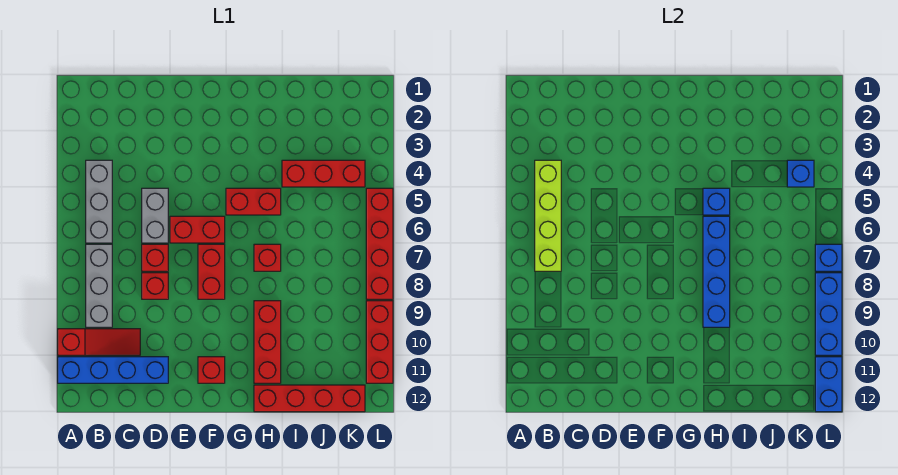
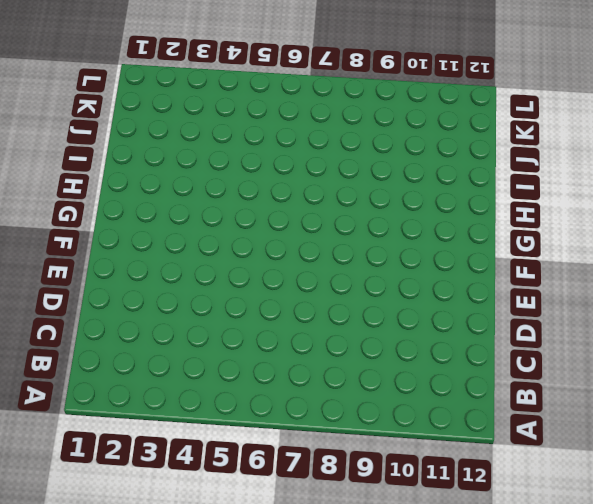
none -> red slope A10:C10 level 1 top A
none -> blue brick A11:D11 level 1
none -> grey brick B4:B6 level 1

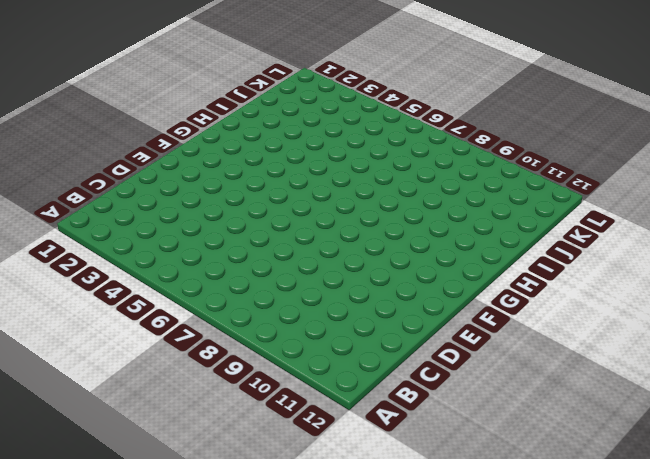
none -> red slope A10:C10 level 1 top A
none -> blue brick A11:D11 level 1
none -> grey brick B4:B6 level 1

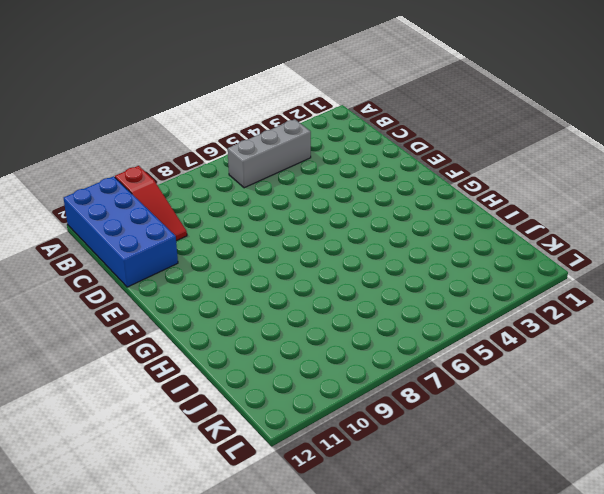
blue brick A11:D12 level 1 -> blue brick A11:D11 level 1
none -> grey brick B7:B9 level 1
none -> grey brick D5:D6 level 1
none -> red brick D7 level 1

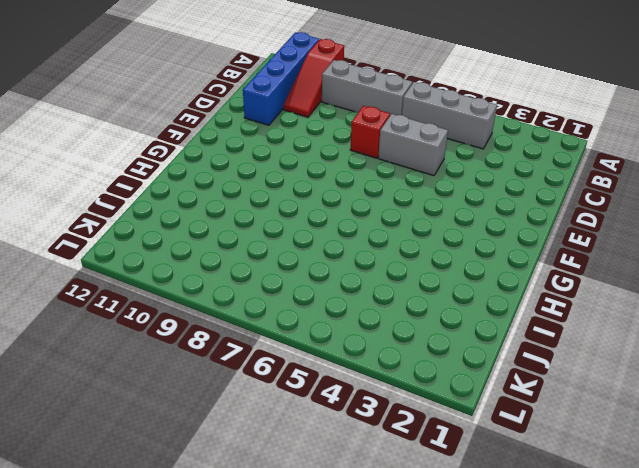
none -> red brick D8 level 1
none -> red brick E6:F6 level 1
none -> red brick F7:F8 level 1

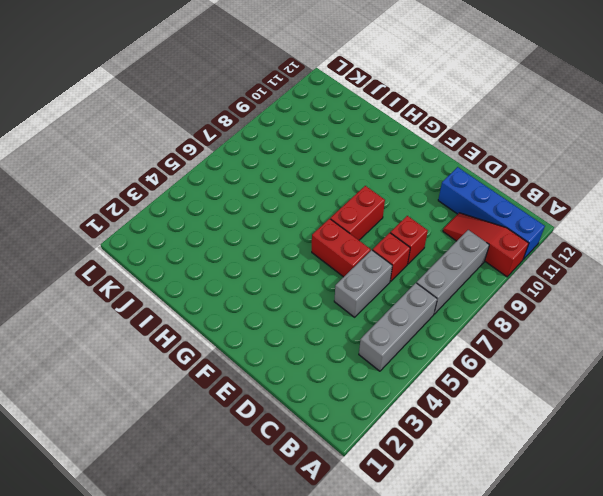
none -> red brick F11 level 1
none -> red brick G5:H5 level 1
none -> red brick H7 level 1

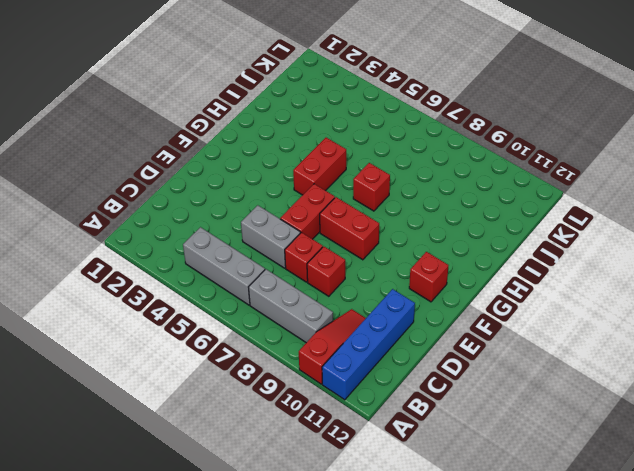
none -> red brick H9:H11 level 1
none -> red brick H12:K12 level 1
none -> red brick I4:K4 level 1

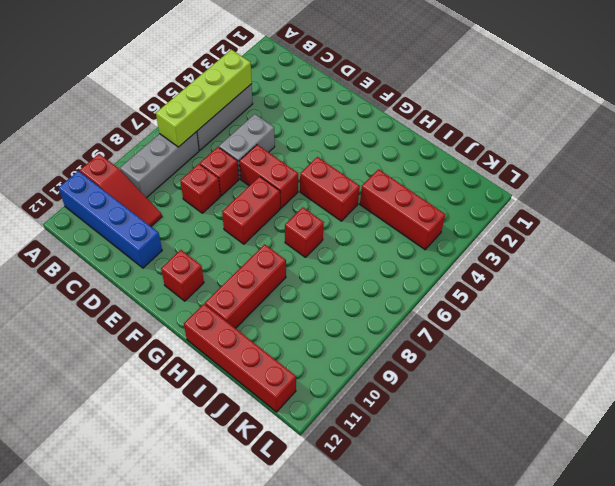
none -> red brick L5:L8 level 1
none -> red brick L9:L11 level 1
none -> blue brick H5 level 2

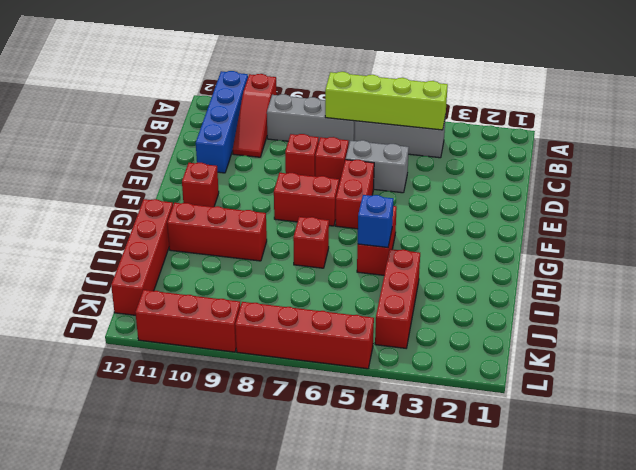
none -> blue brick H6:H9 level 2
none -> blue brick K4 level 2
none -> blue brick L7 level 2

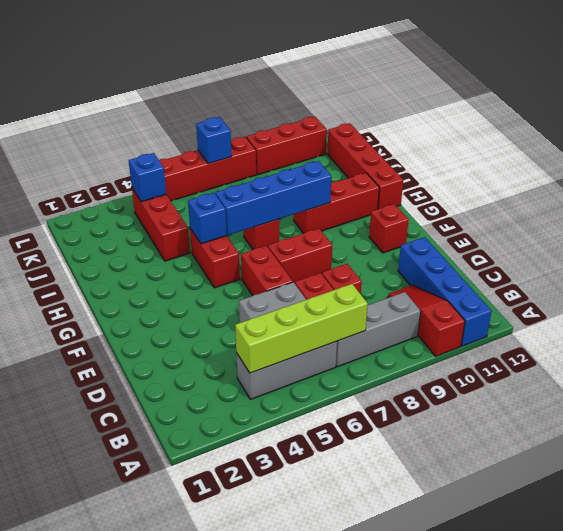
none -> blue brick L8:L10 level 2
none -> blue brick L11:L12 level 2

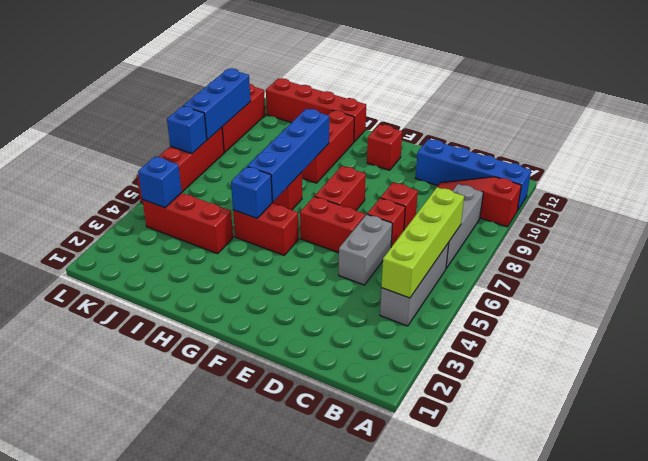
none -> blue brick L11:L12 level 2

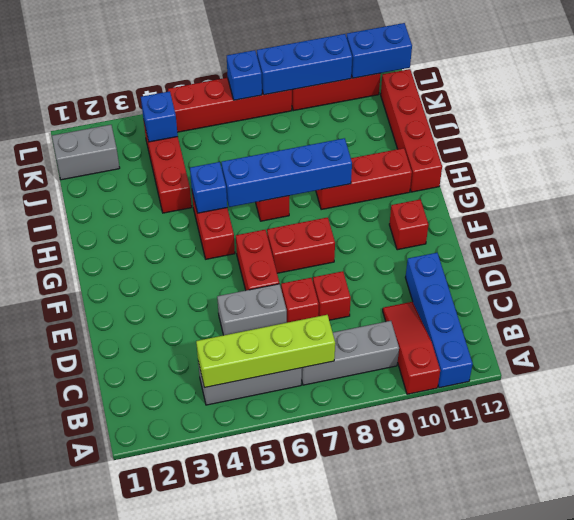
grey brick K1:K2 level 1 -> none

